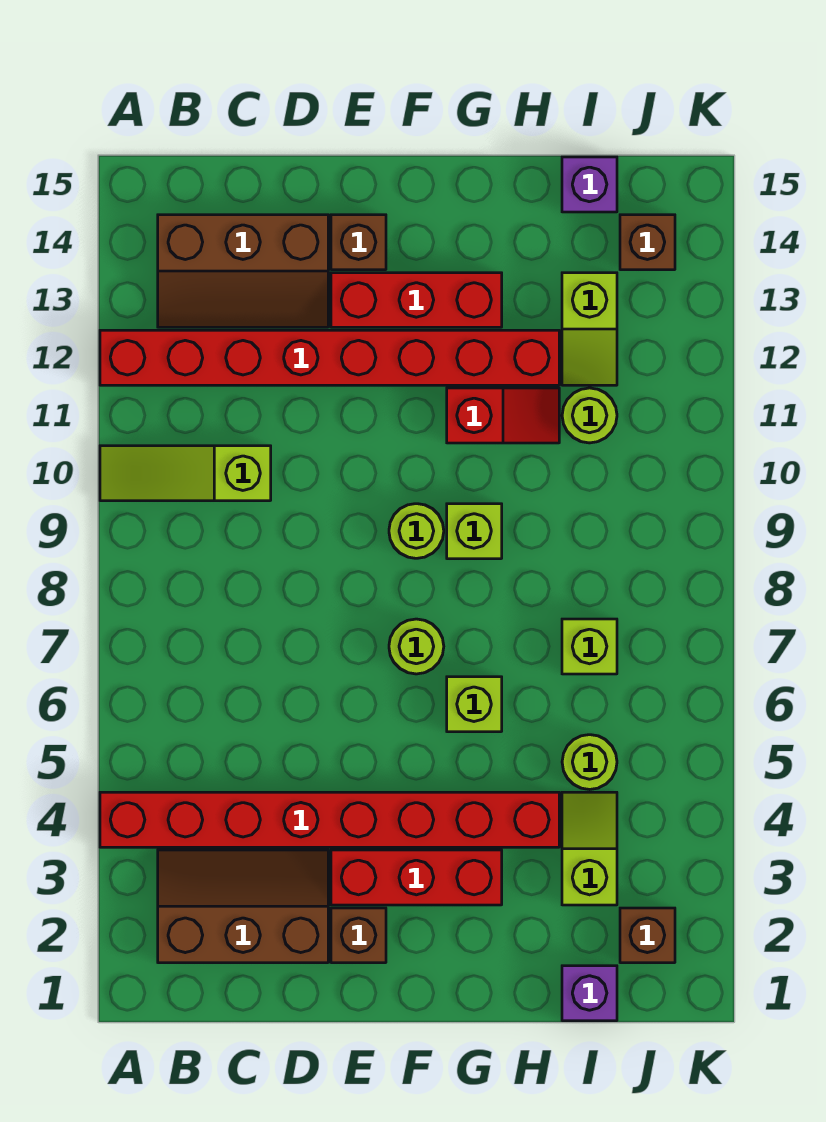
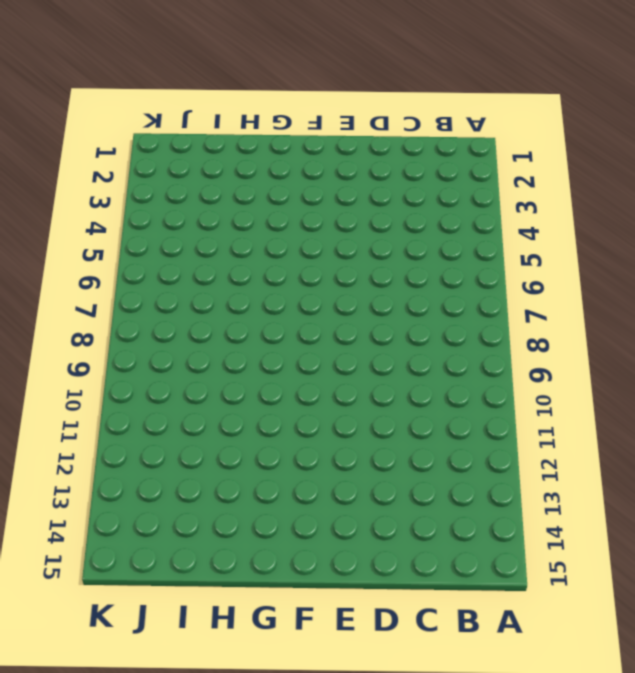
none -> red brick A4:H4 level 1
none -> lime slope A10:C10 level 1 top C
none -> red brick A12:H12 level 1

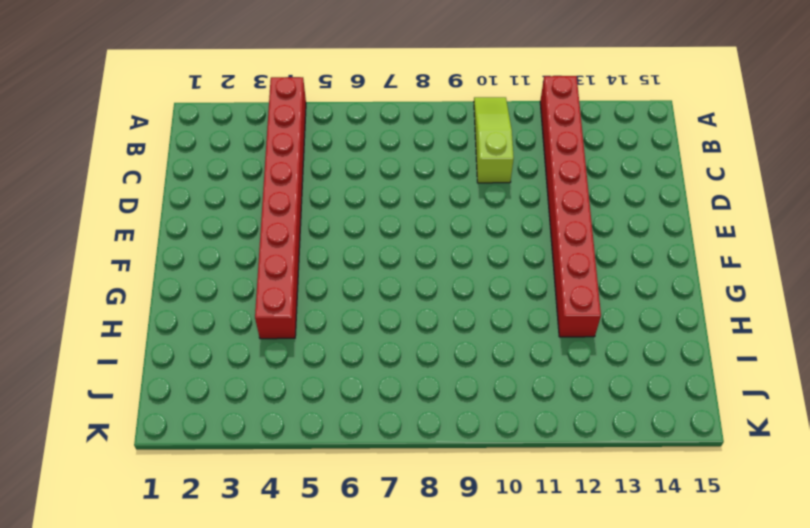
none -> brown slope B2:D3 level 1 top 2
none -> brown slope B13:D14 level 1 top 14
none -> brown brick E2 level 1

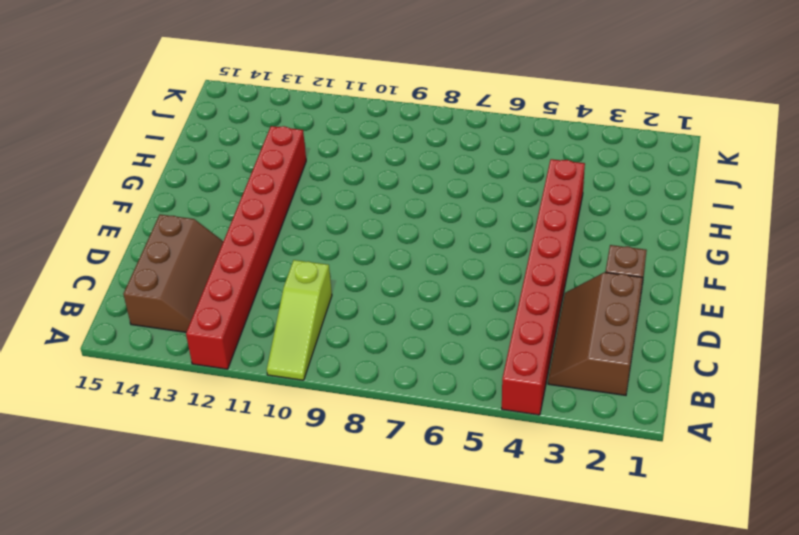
none -> red brick E3:G3 level 1
none -> red brick E13:G13 level 1
none -> brown brick E14 level 1

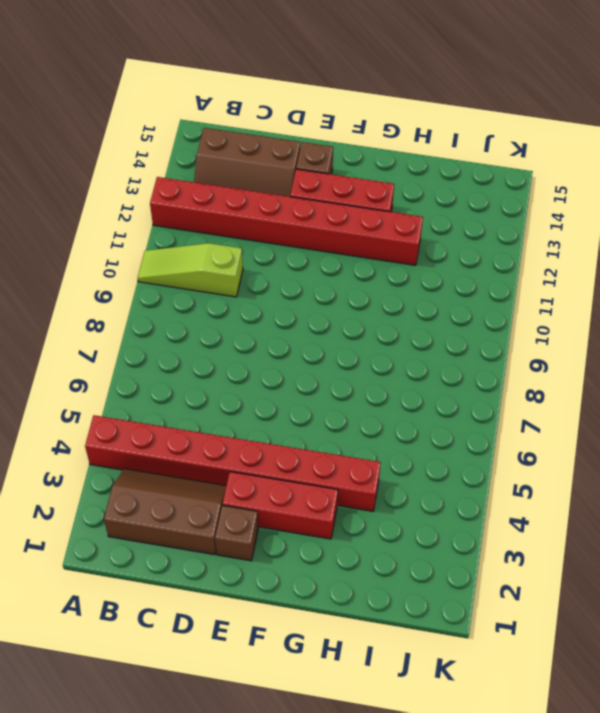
none -> lime round brick F7 level 1
none -> lime round brick F9 level 1
none -> lime brick G6 level 1

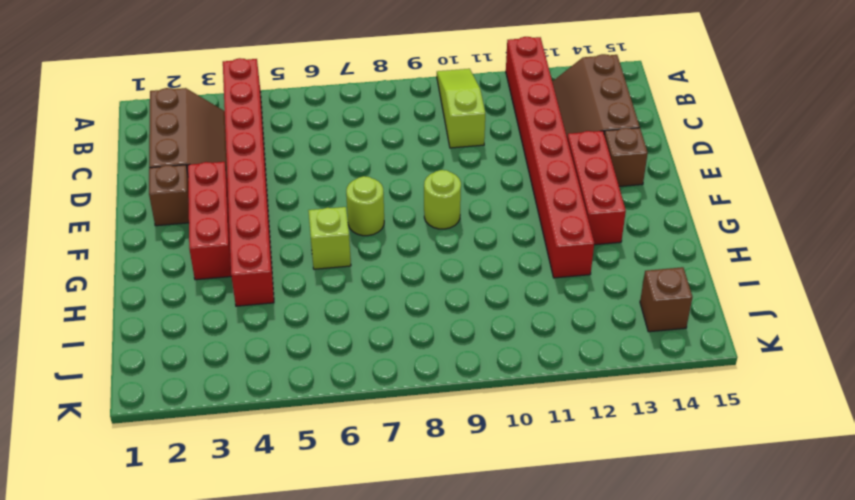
none -> lime brick G9 level 1
none -> red slope G11:H11 level 1 top G
none -> purple brick I1 level 1

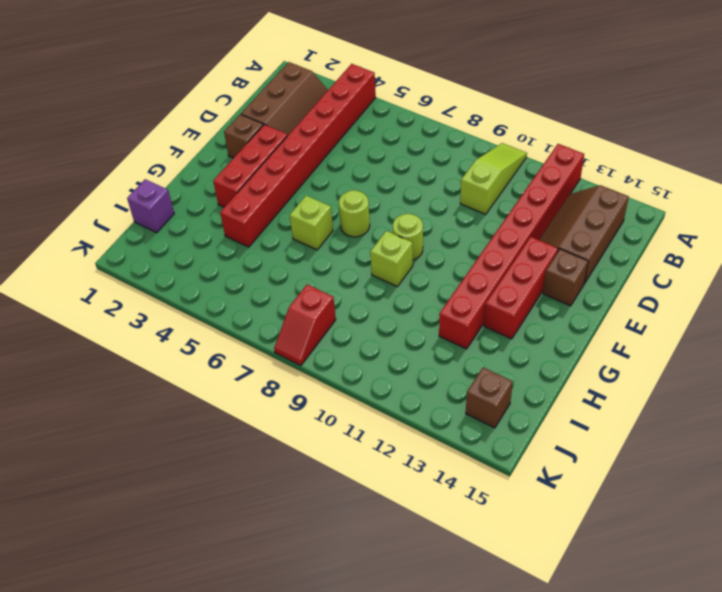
red slope J8:K8 level 1 top J -> red slope G11:H11 level 1 top G
none -> lime slope I3:I4 level 1 top 3
none -> lime round brick I5 level 1
none -> lime brick I7 level 1

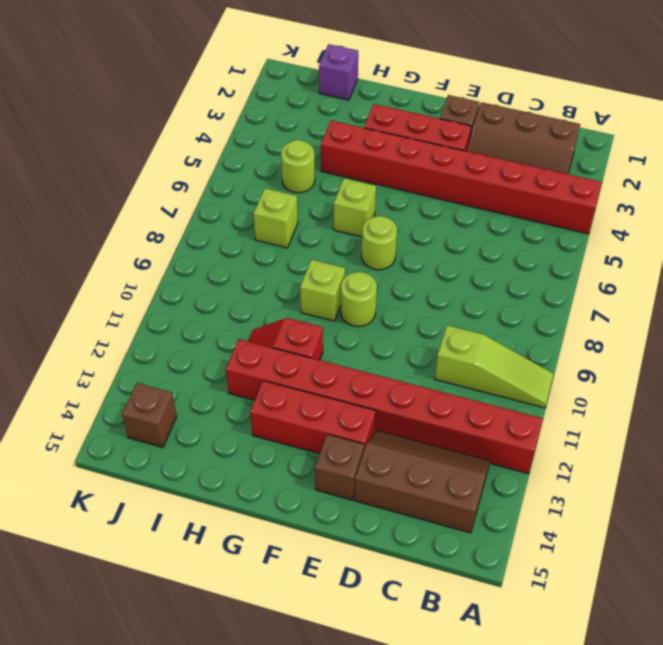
none -> lime slope I3:I4 level 1 top 3
none -> lime round brick I11 level 1
none -> lime slope I12:I13 level 1 top 13

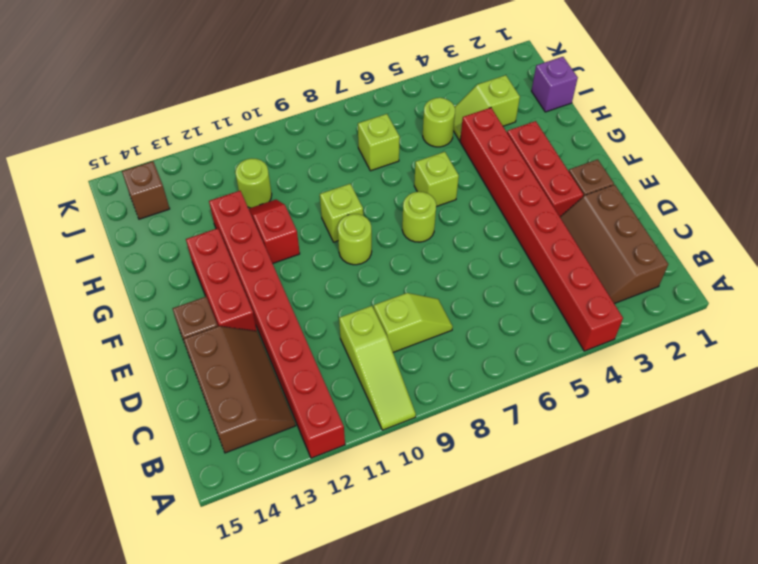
lime slope C8:C9 level 1 top 9 -> lime slope I12:I13 level 1 top 13
none -> purple brick I15 level 1
none -> brown brick J2 level 1

